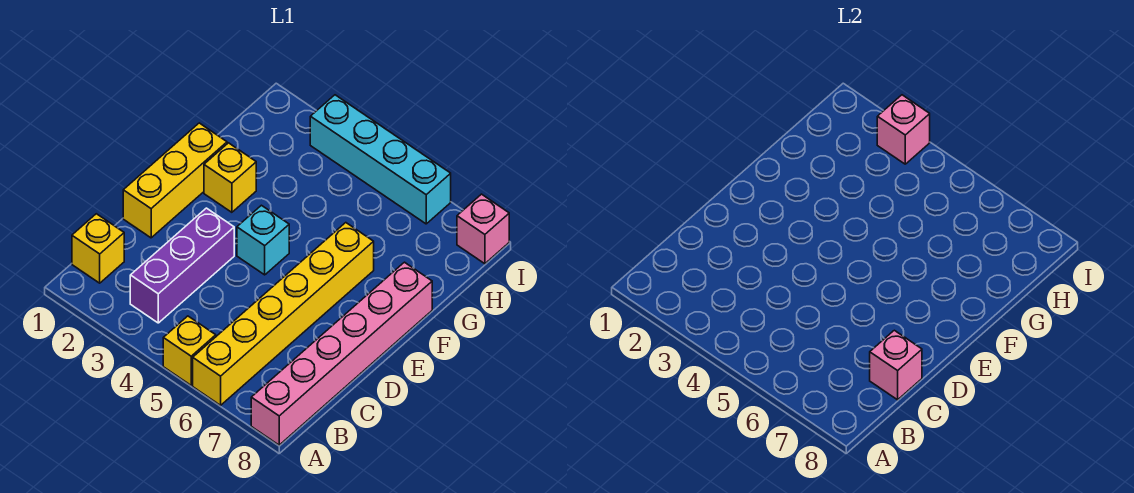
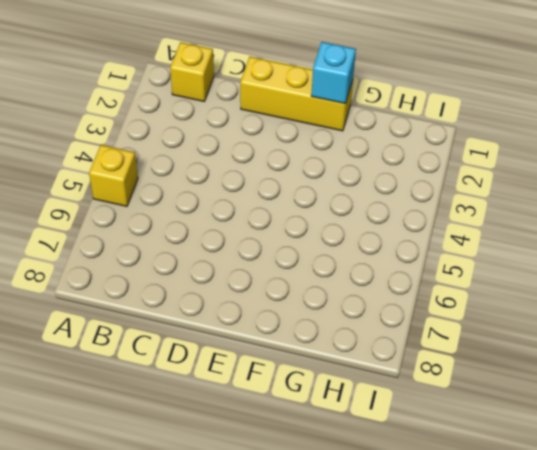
cyan brick F1 level 2 -> cyan brick E4 level 1
none -> yellow brick A6:F6 level 1
none -> pink brick A8:F8 level 1
none -> purple brick B3:D3 level 1

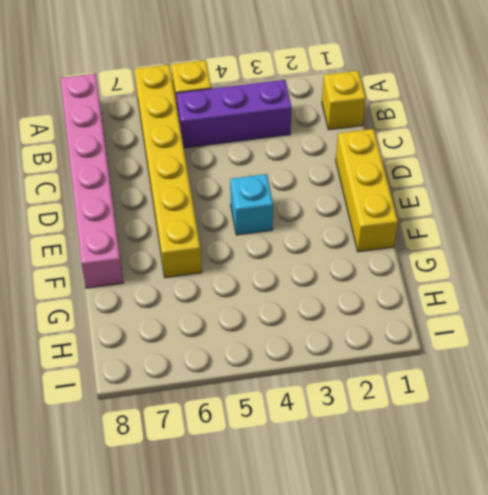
purple brick B3:B5 level 1 -> purple brick B3:D3 level 1
none -> yellow brick F2 level 1
none -> cyan brick I3:I6 level 1
none -> pink brick I8 level 1

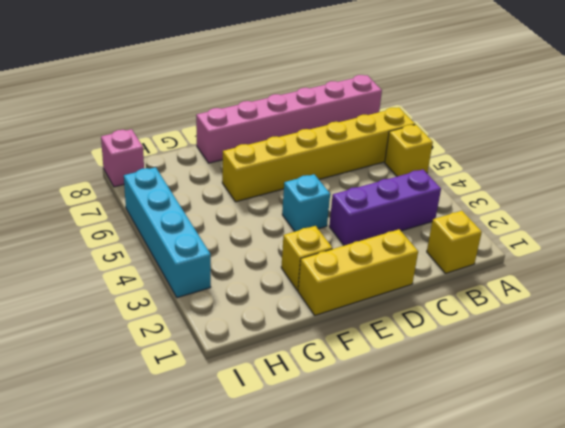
none -> pink brick C8 level 2
none -> pink brick I3 level 2

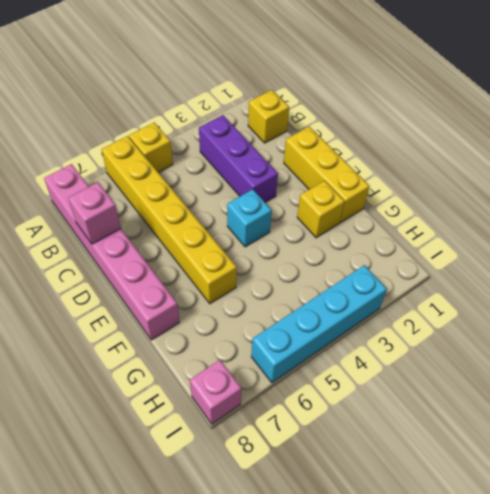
none -> pink brick I3 level 2

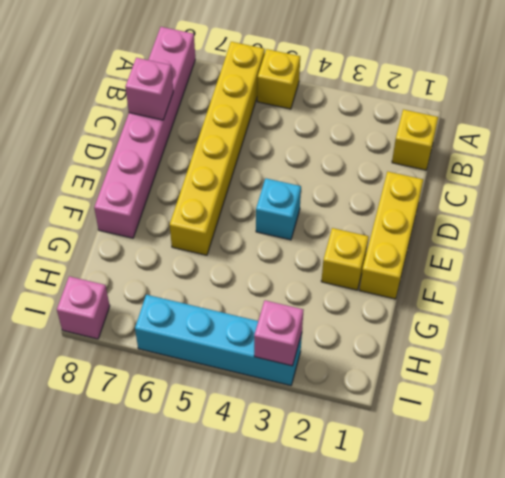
none -> purple brick B3:D3 level 1

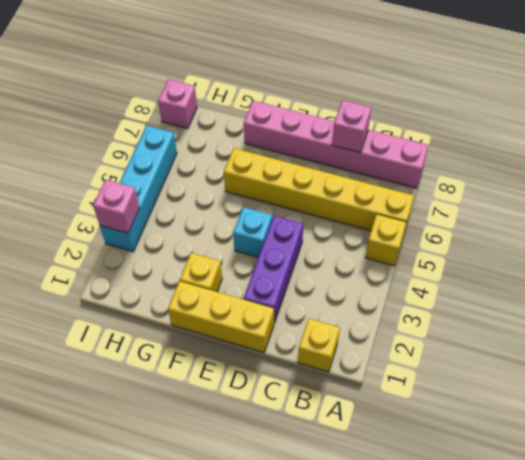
purple brick D2:D4 level 1 -> purple brick B3:D3 level 1

